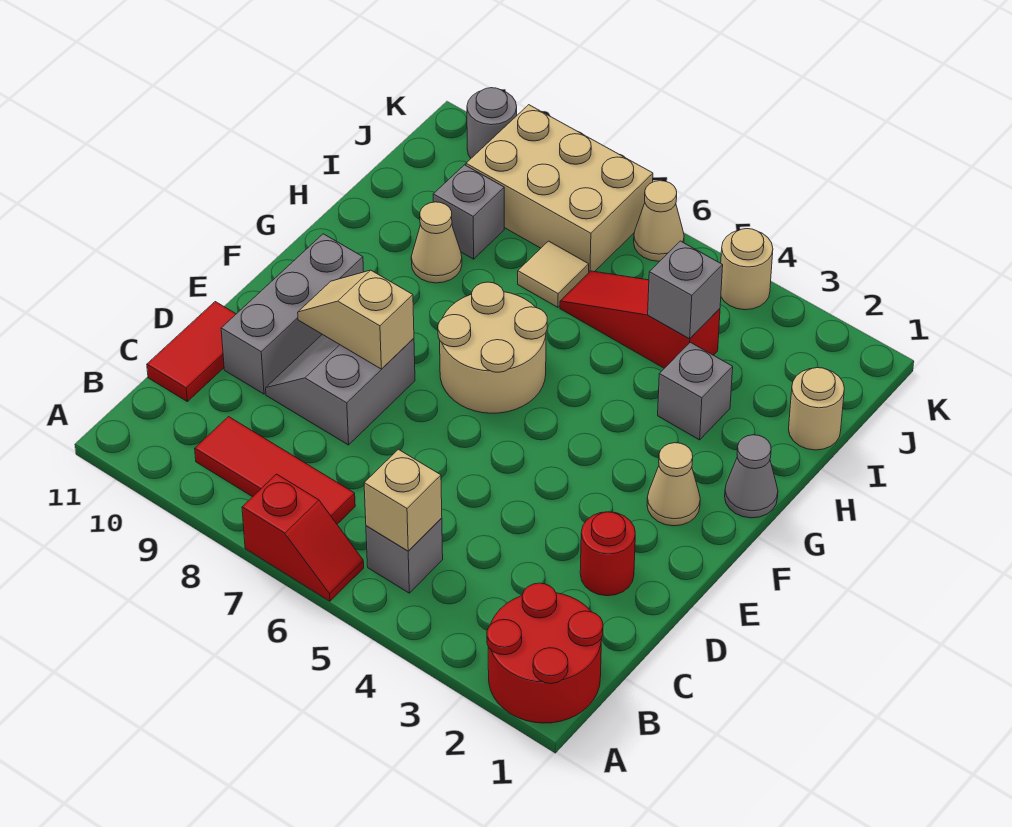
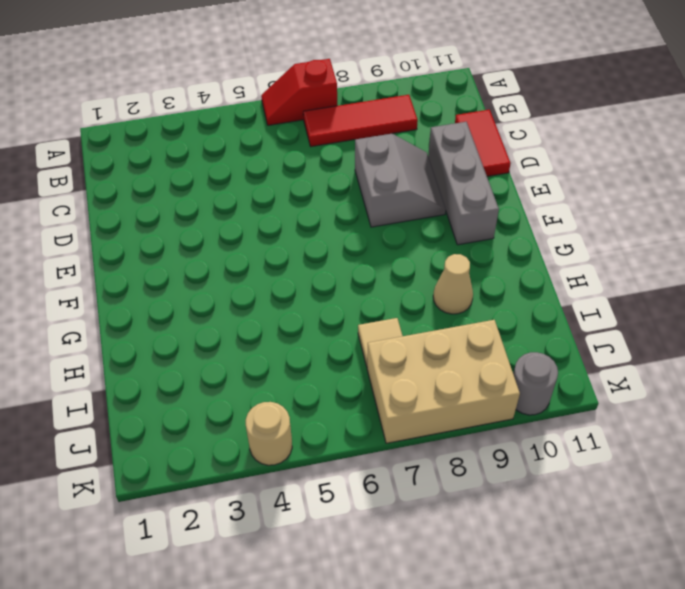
none -> red round brick A1:B2 level 1
none -> grey brick B5 level 1
none -> red round brick D2 level 1

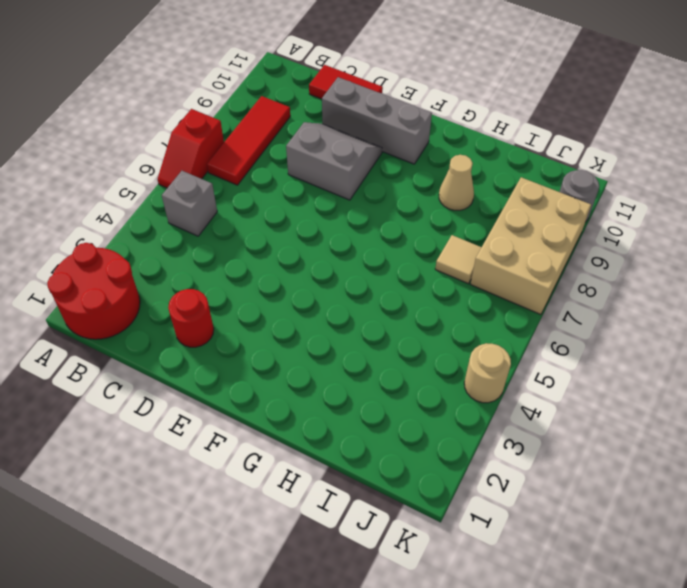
none -> tan cone F2 level 1
none -> tan round brick F6:G7 level 1
none -> grey cone G1 level 1

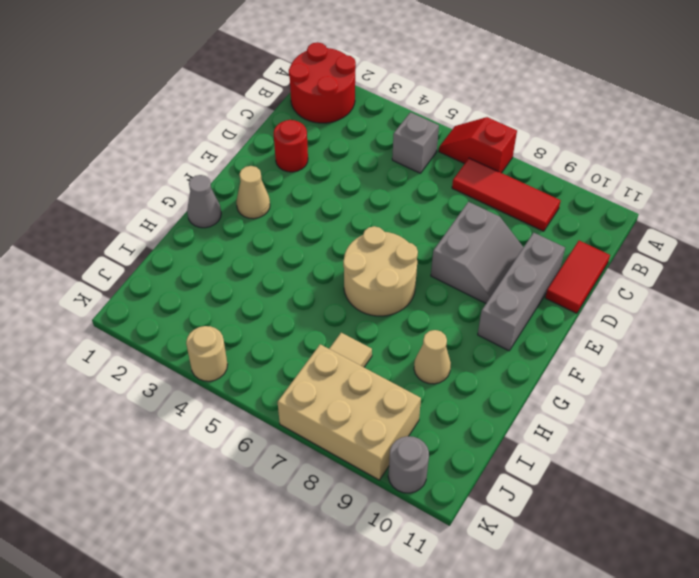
none -> grey brick H3 level 1
none -> tan round brick I1 level 1
none -> red slope I4:I6 level 1 top 4

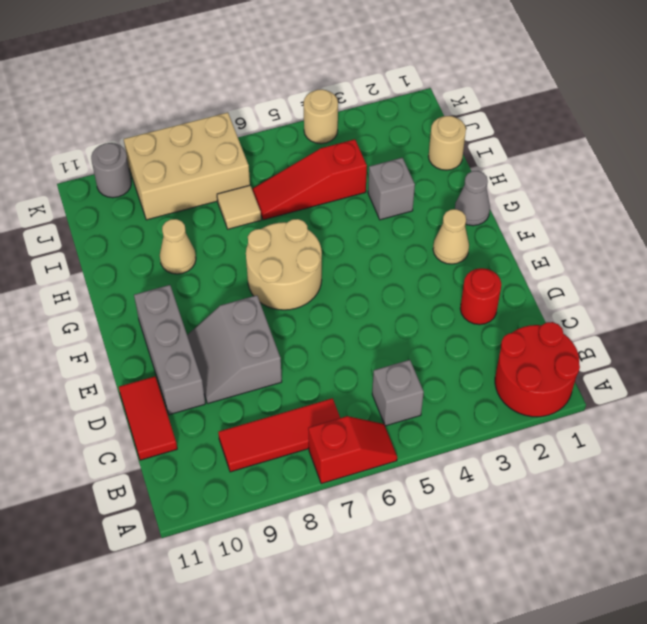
none -> grey brick I9 level 1
none -> tan cone K6 level 1
none -> tan brick B5 level 2

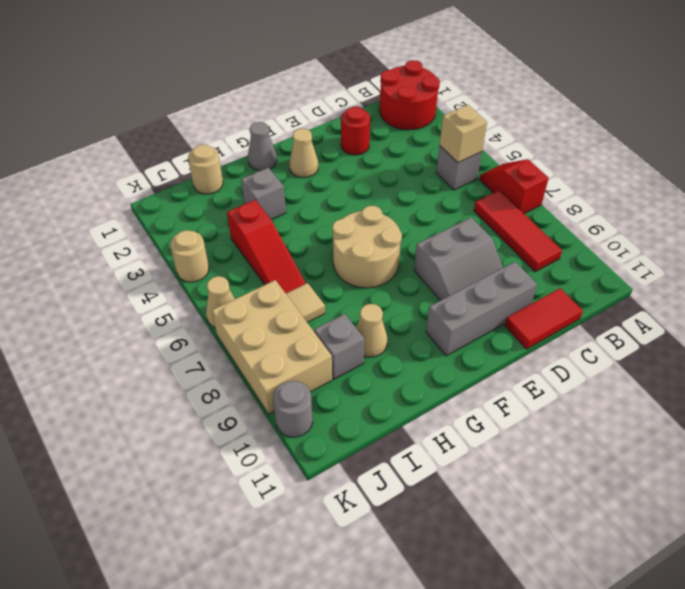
none -> tan slope E8:E9 level 2 top 8
none -> grey brick I4 level 2

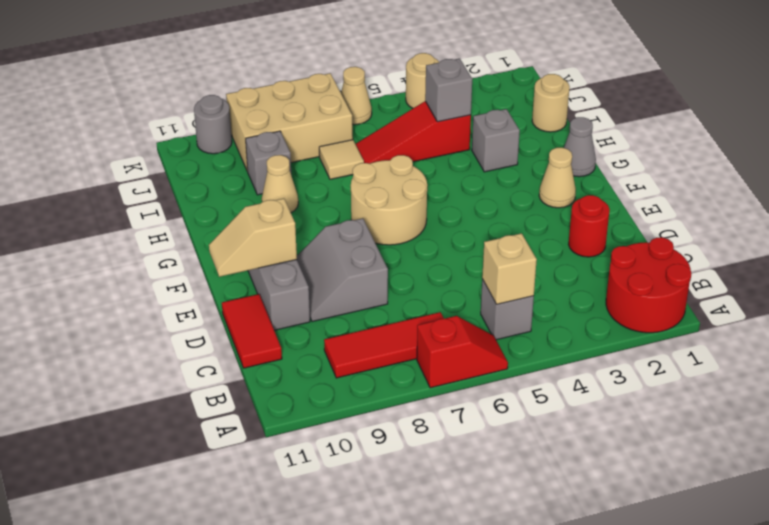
tan slope E10:E11 level 2 top 10 -> tan slope E8:E9 level 2 top 8

